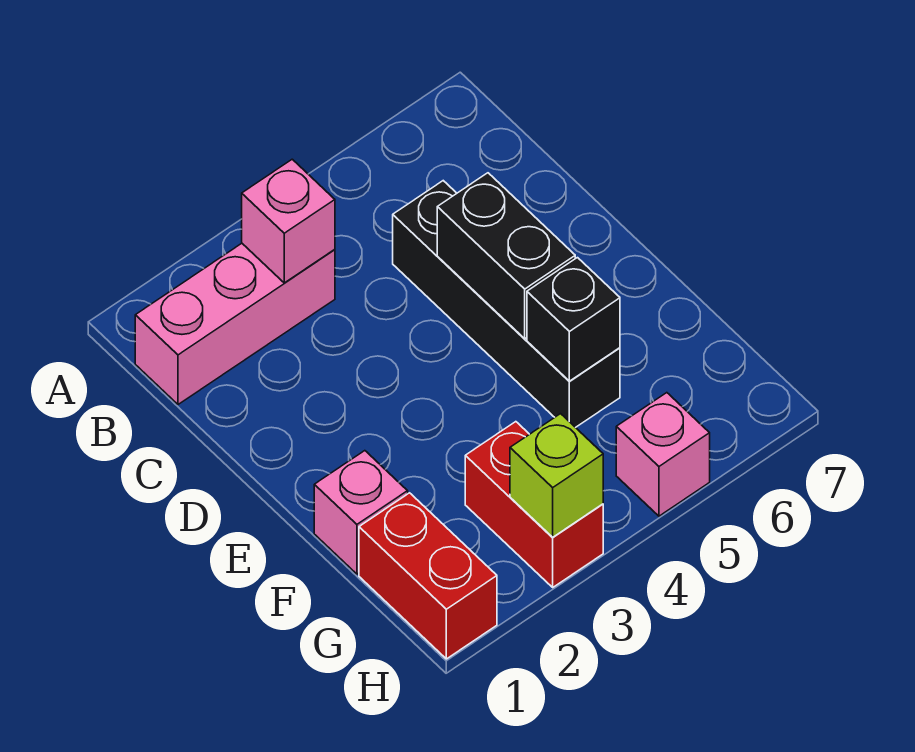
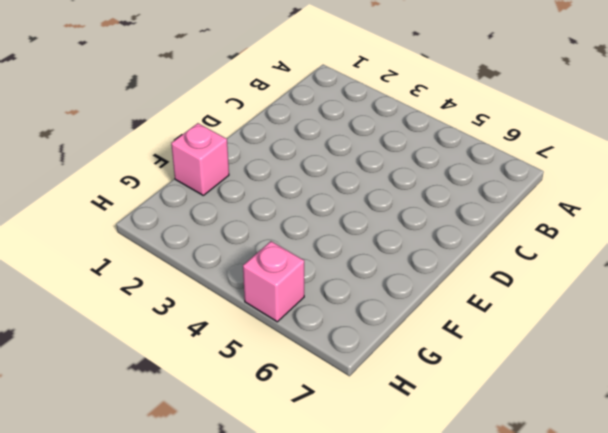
none -> pink brick B1:B3 level 1
none -> black brick C5:F5 level 1

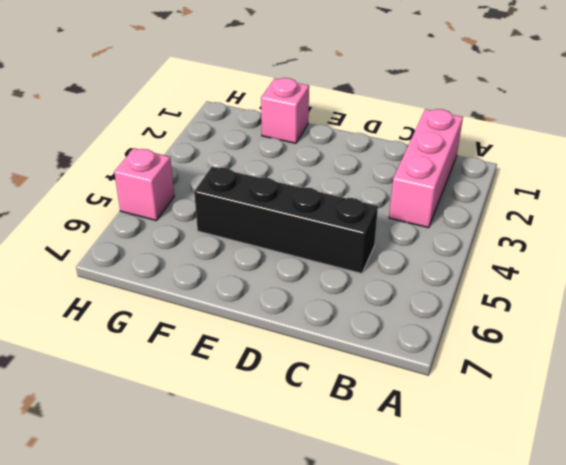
none -> red brick G1:H1 level 1
none -> red brick G3:H3 level 1

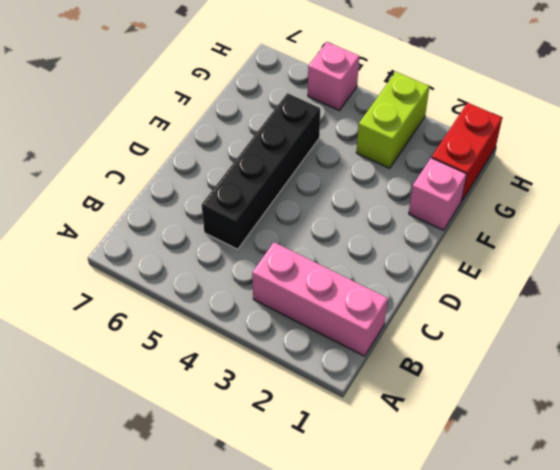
lime brick G3:H3 level 1 -> red brick G3:H3 level 1
none -> pink brick B3 level 2
none -> black brick D5:E5 level 2

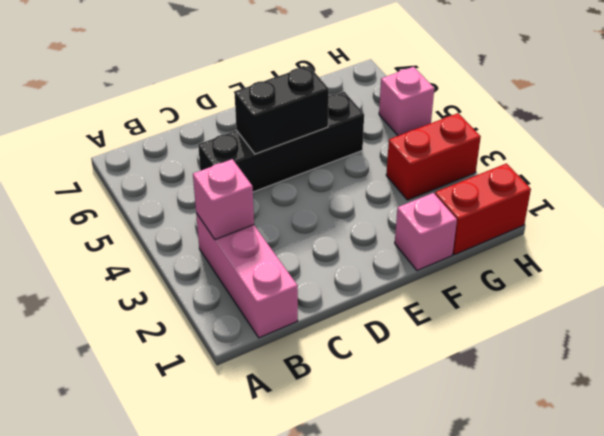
none -> black brick F5 level 2
none -> lime brick H3 level 2

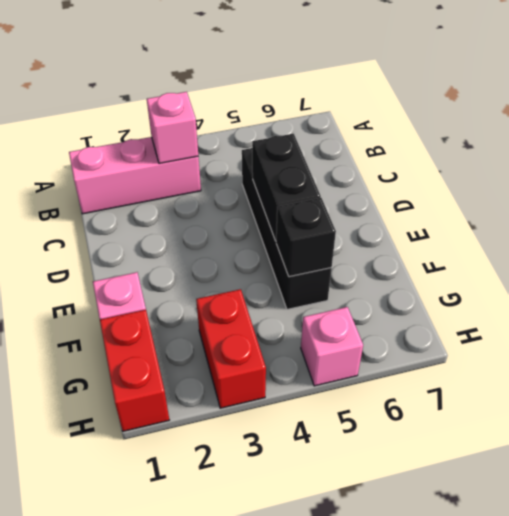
none -> lime brick H3 level 2

